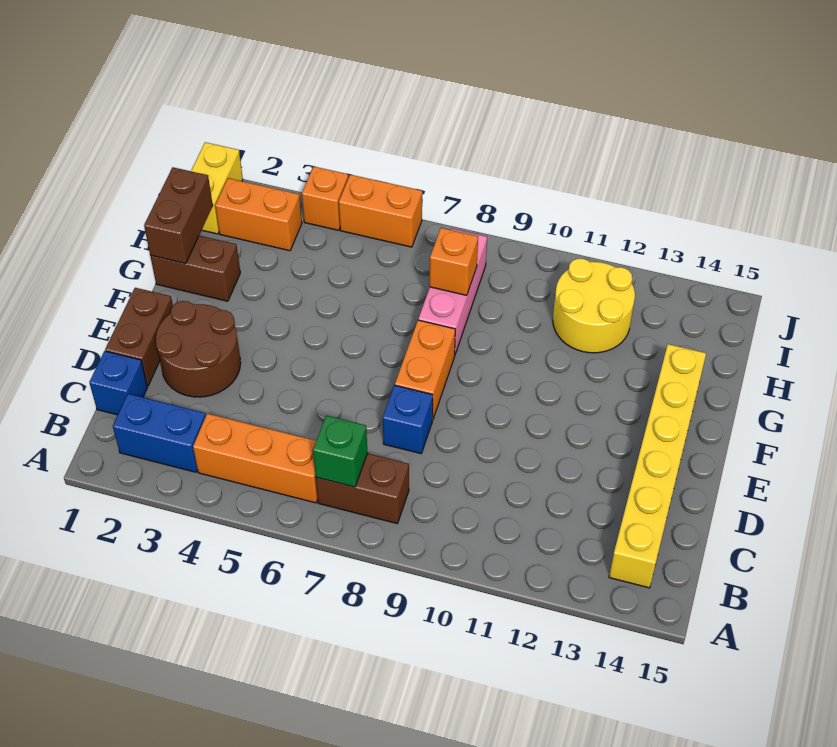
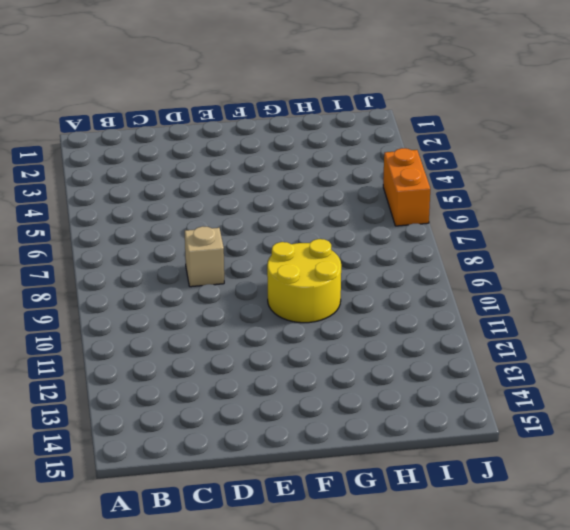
tan brick D8 level 1 -> blue brick D8 level 1
yellow round brick F9:G10 level 1 -> yellow round brick H11:I12 level 1
none -> blue brick B2:B3 level 1
none -> orange brick B4:B6 level 1
none -> brown brick B7:B8 level 1

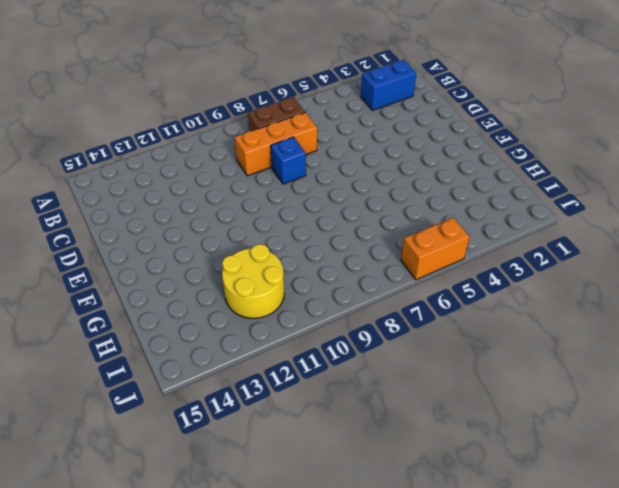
orange brick C7:C9 level 1 -> orange brick B4:B6 level 1
none -> yellow brick B14:G14 level 1
none -> blue brick C1 level 1
none -> brown brick D1:E1 level 1

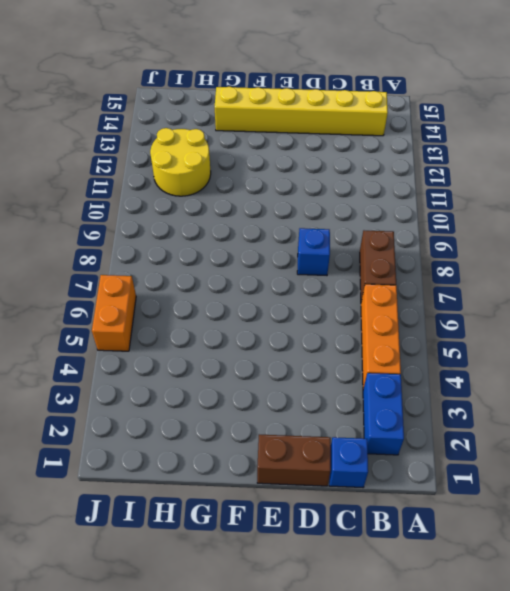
none -> brown round brick D2:E3 level 1
none -> orange brick E8:F8 level 1
none -> brown brick G1:G2 level 1

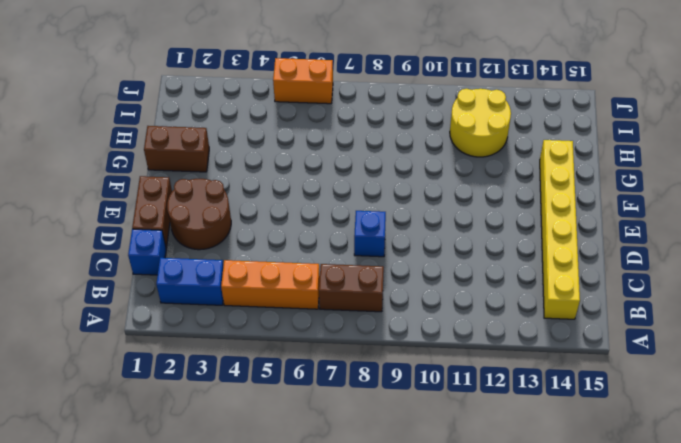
none -> orange brick E8:F8 level 1
none -> pink brick G8:I8 level 1
none -> yellow brick I1:J1 level 1

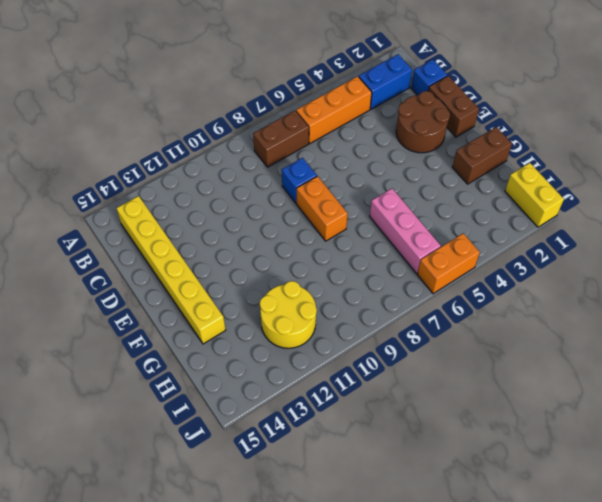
pink brick G6:I6 level 1 -> pink brick G8:I8 level 1
none -> orange brick I2:I3 level 1
none -> orange brick J4 level 1
none -> green brick B7 level 2

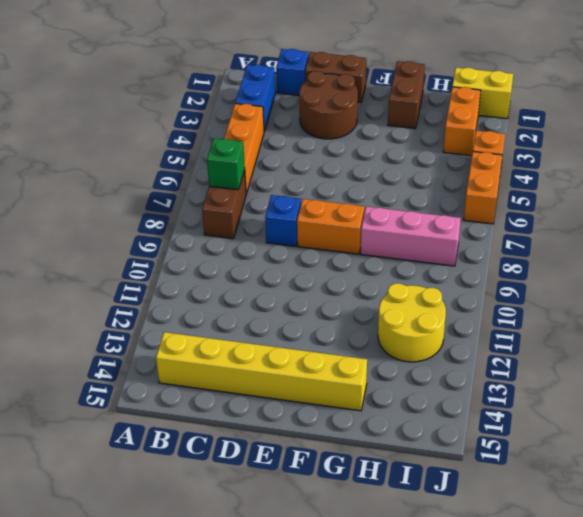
none -> brown brick G1:H1 level 2
none -> orange brick H8 level 2

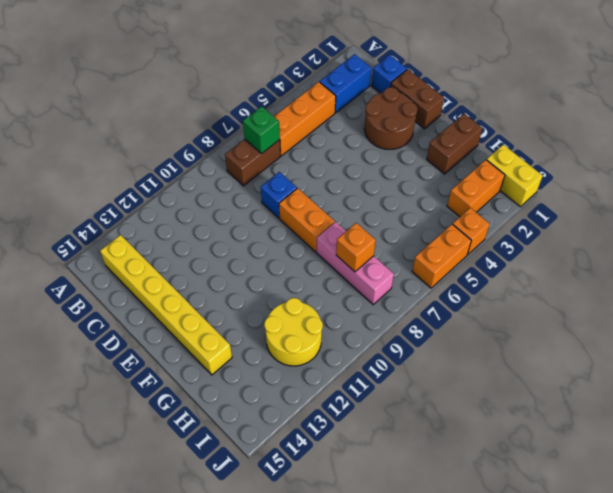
none -> brown brick G1:H1 level 2

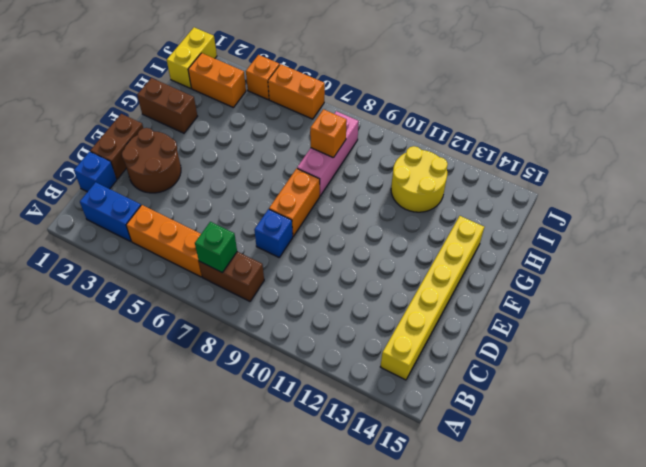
none -> brown brick G1:H1 level 2

